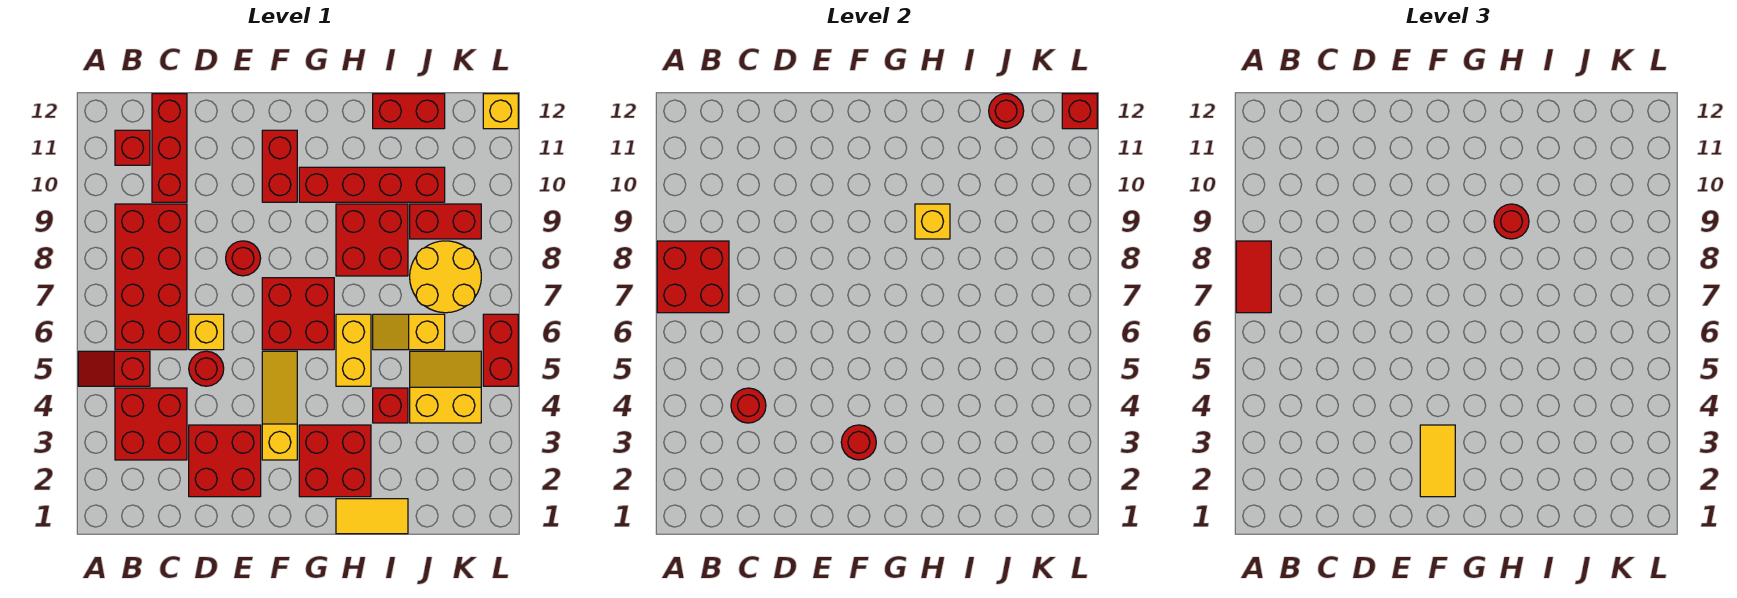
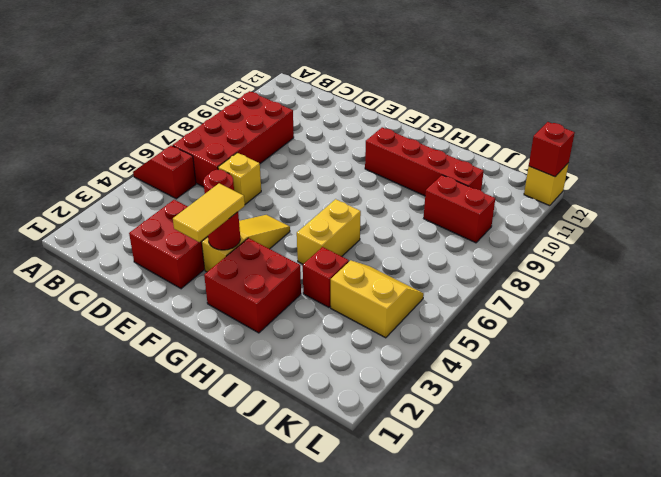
none -> red brick B3:C4 level 1
none -> red brick B11 level 1
none -> red brick C10:C12 level 1
none -> red round brick E8 level 1

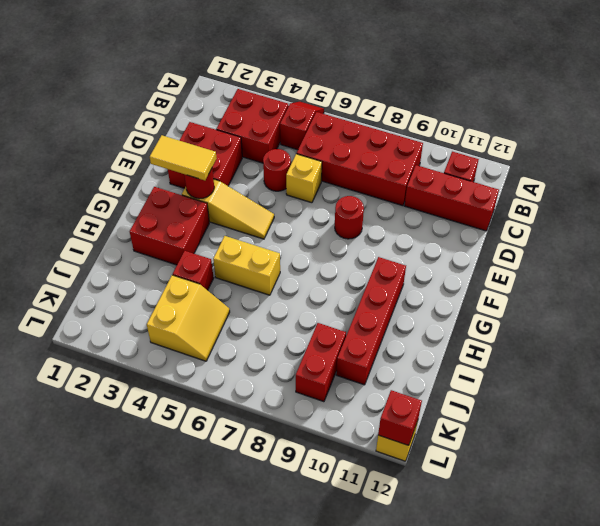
none -> red brick F6:G7 level 1
none -> red brick F10:F11 level 1
none -> yellow tile H1:I1 level 1
none -> red brick H8:I9 level 1

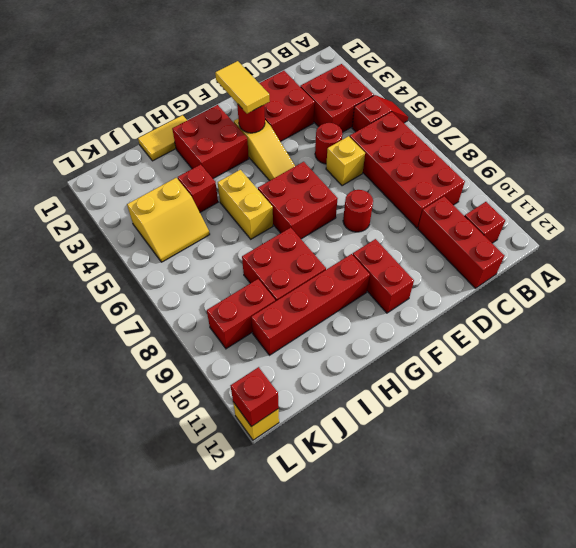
none -> yellow slope I6:J6 level 1 top J
none -> red brick I12:J12 level 1
none -> yellow round brick J7:K8 level 1
none -> red brick L5:L6 level 1

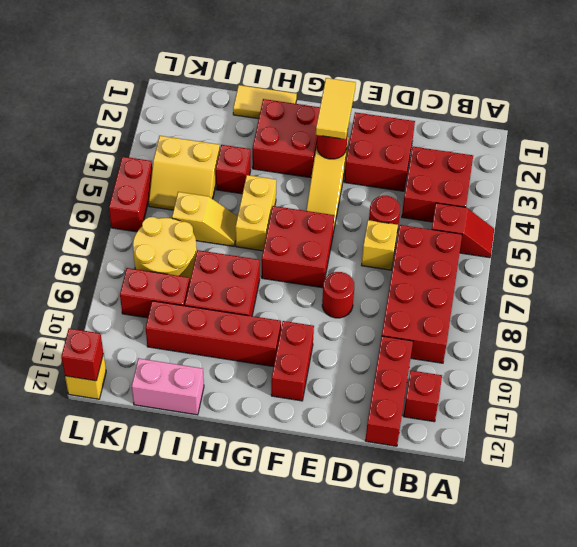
pink brick I12:J12 level 1 -> red brick I12:J12 level 1
none -> red brick A7:B8 level 2
none -> red round brick C4 level 2
none -> yellow brick H9 level 2
none -> red round brick J12 level 2

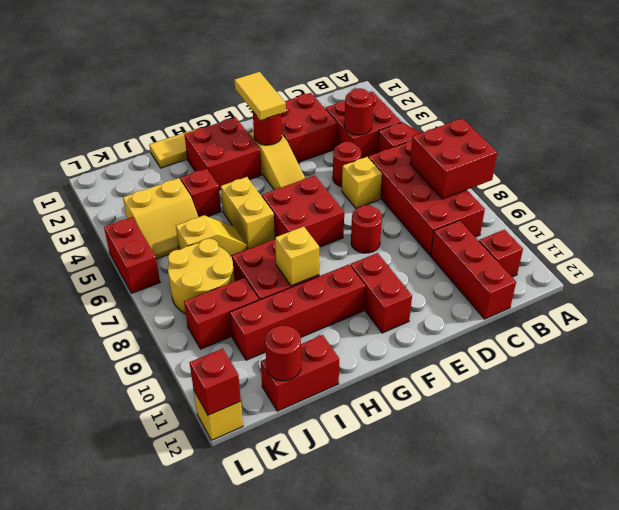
none -> red tile A7:A8 level 3
none -> red round brick H9 level 3

